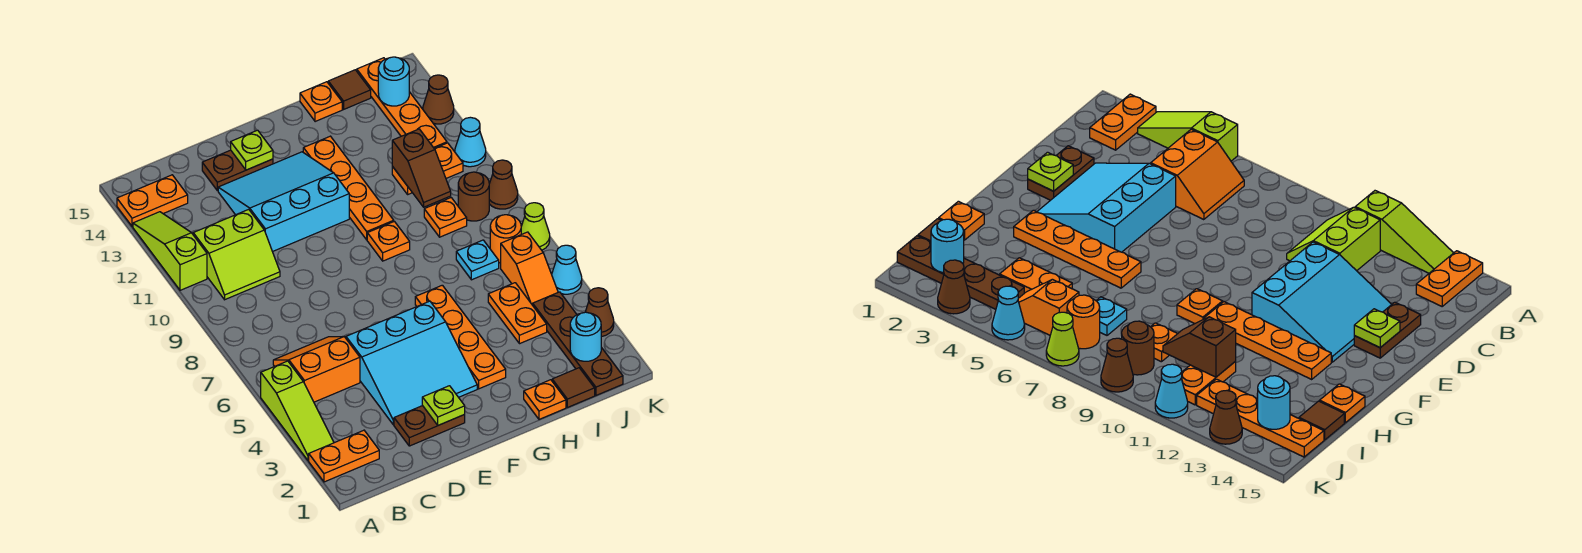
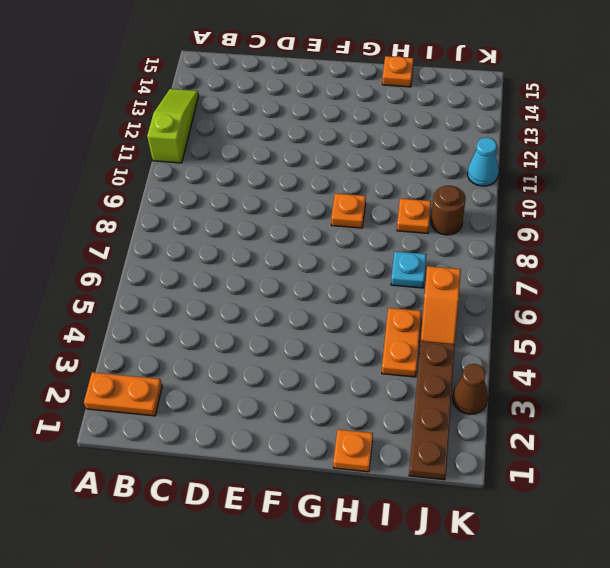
none -> lime slope A3:A5 level 1 top 5
none -> orange plate A14:B14 level 1
none -> orange slope B5:C6 level 1 top 5
none -> lime slope B10:C11 level 1 top 11

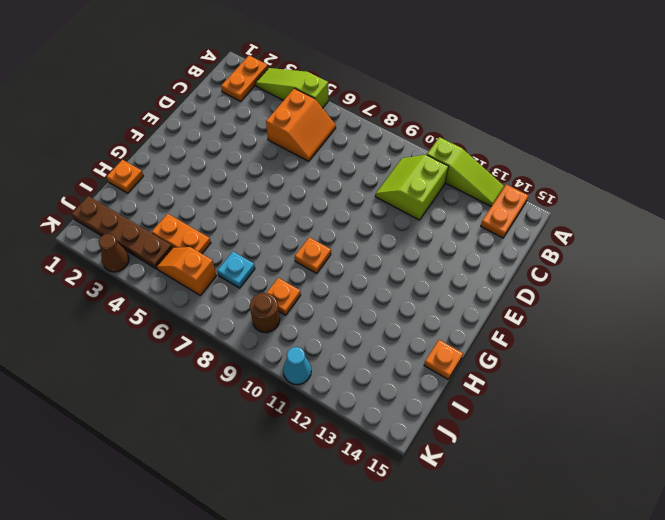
none -> brown plate D2:E2 level 1
none -> cyan slope D3:F5 level 1 top 5
none -> cyan slope D11:F13 level 1 top 11
none -> brown plate D14:E14 level 1

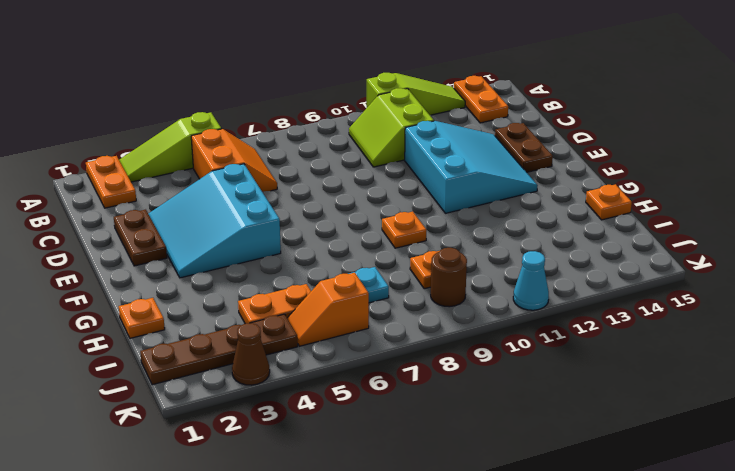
none -> orange plate G3:G6 level 1
none -> orange plate G10:G13 level 1
none -> brown tile I1 level 1
none -> orange plate I11:J11 level 1

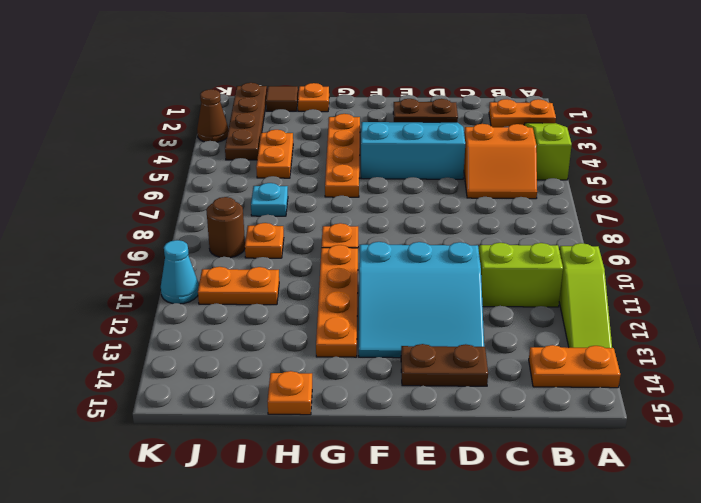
none -> brown tile I15 level 1
none -> orange slope J5:J6 level 1 top 6
none -> orange round brick J7 level 1
none -> orange plate J12:J15 level 1

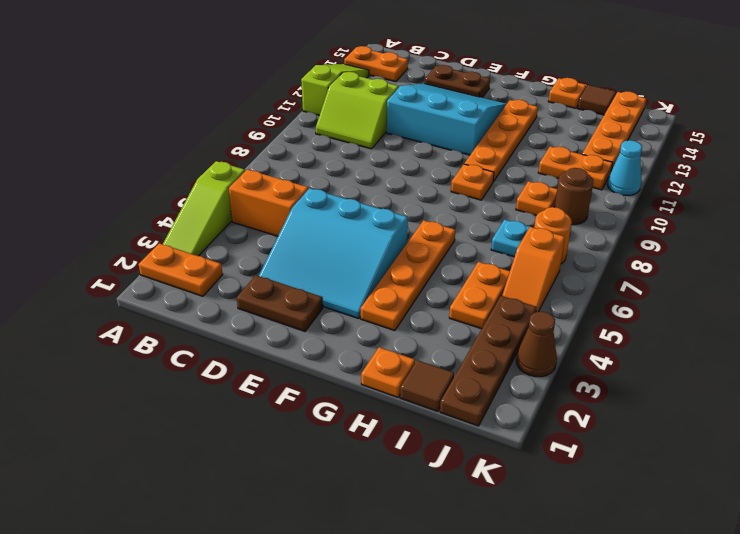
none -> cyan cone K5 level 1
none -> lime cone K7 level 1
none -> brown cone K9 level 1
none -> brown cone K13 level 1

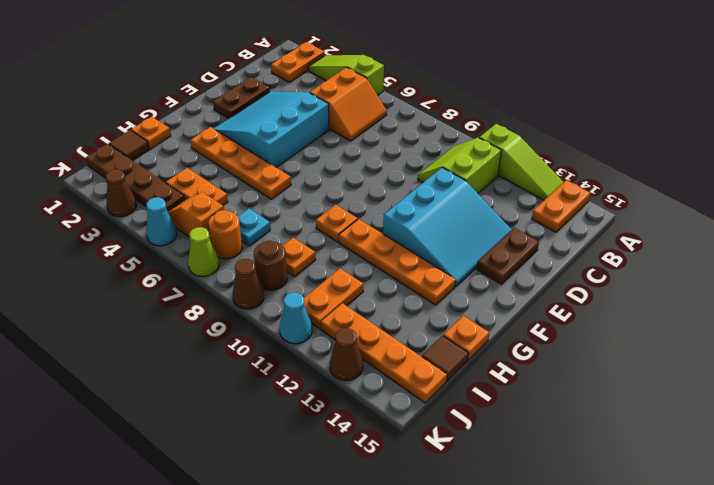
none -> lime plate E2 level 2
none -> lime plate E14 level 2
none -> brown slope I10:I11 level 2 top 11
none -> cyan round brick J2 level 2

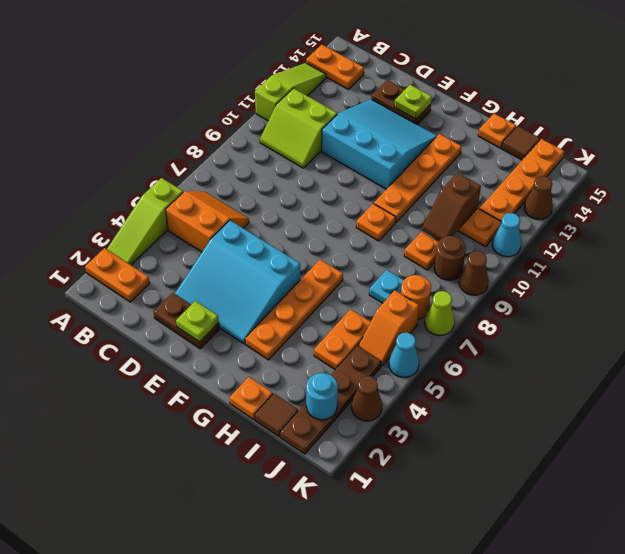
none -> cyan round brick J14 level 2

